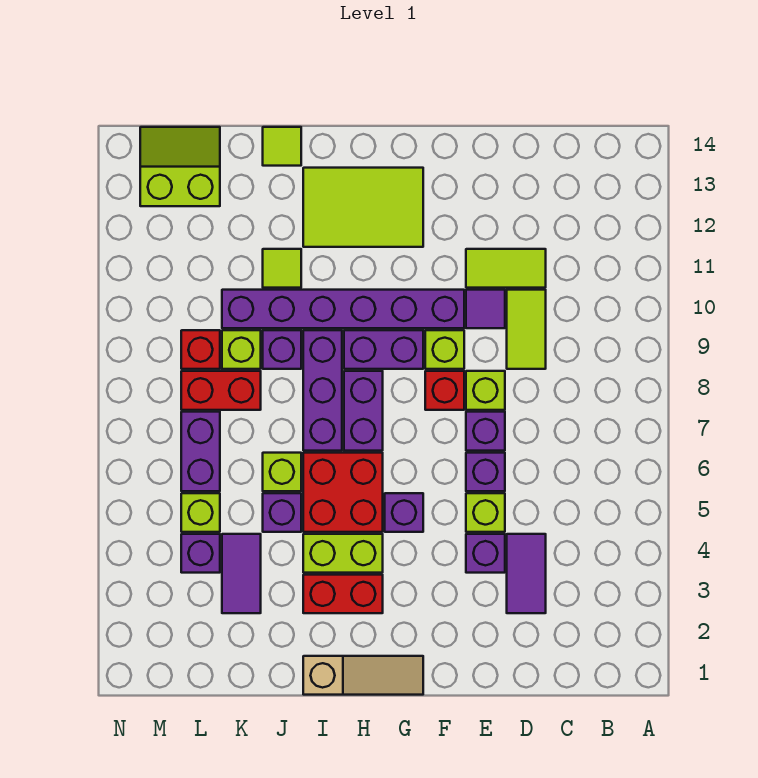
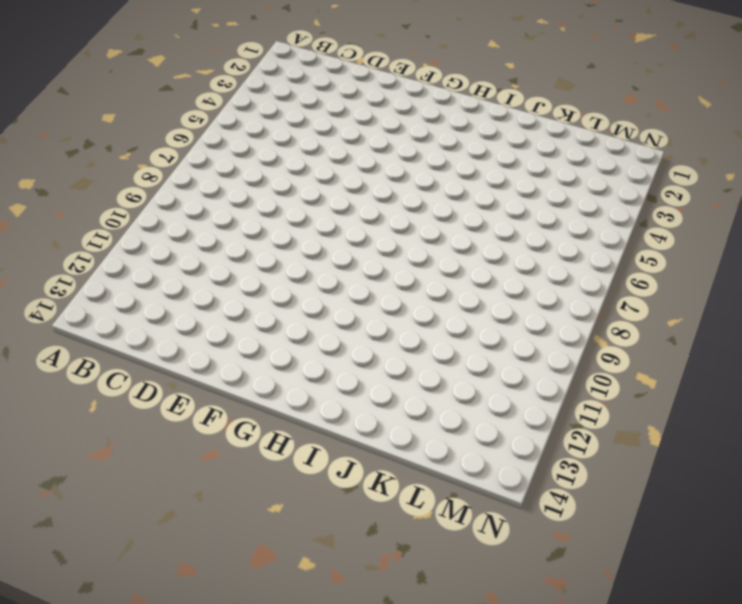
none -> purple tile D3:D4 level 1
none -> lime tile D9:D10 level 1
none -> lime tile D11:E11 level 1
none -> purple brick E4 level 1

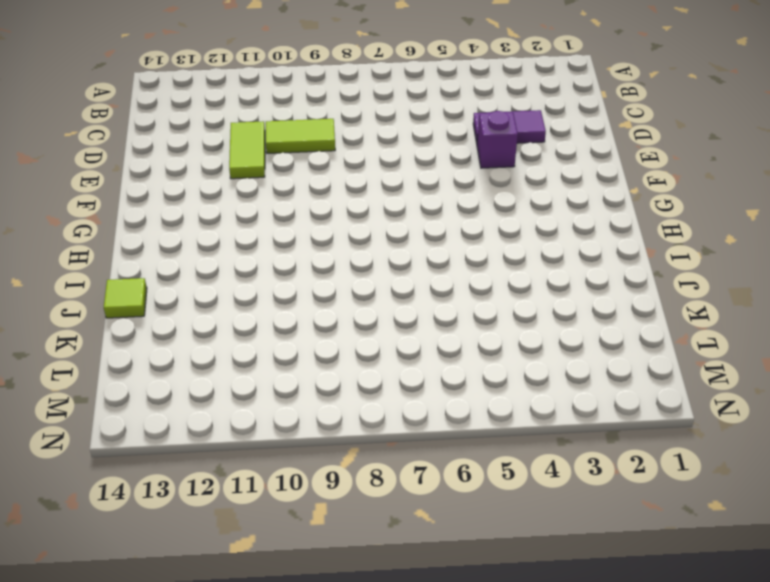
none -> lime brick E5 level 1
none -> purple brick E6 level 1
none -> purple brick E7 level 1
none -> lime brick E8 level 1

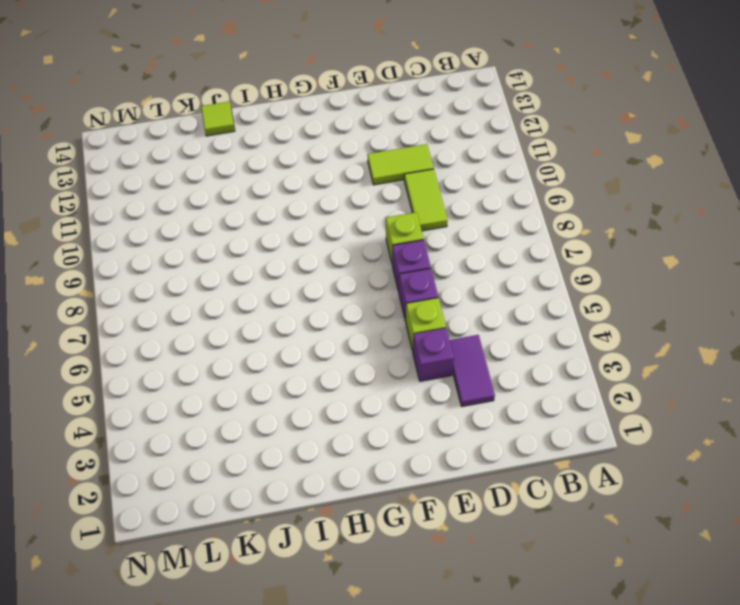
none -> purple tile E10 level 1
none -> red brick F8 level 1
none -> lime brick F9 level 1
none -> purple brick F10:K10 level 1

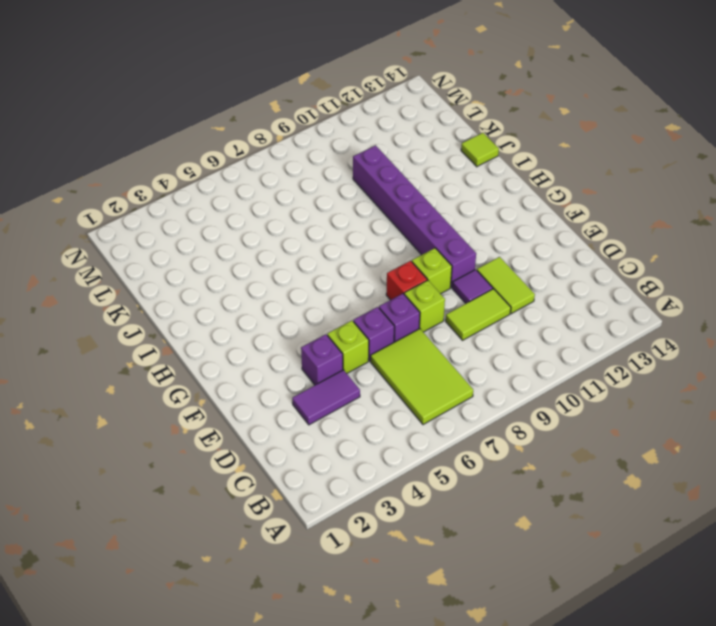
lime tile B6:D7 level 1 -> lime tile G12:I13 level 1
none -> tan slope G1:I1 level 1 top I
none -> purple brick G5 level 1
none -> purple brick G9:H9 level 1
none -> red brick H3:I3 level 1

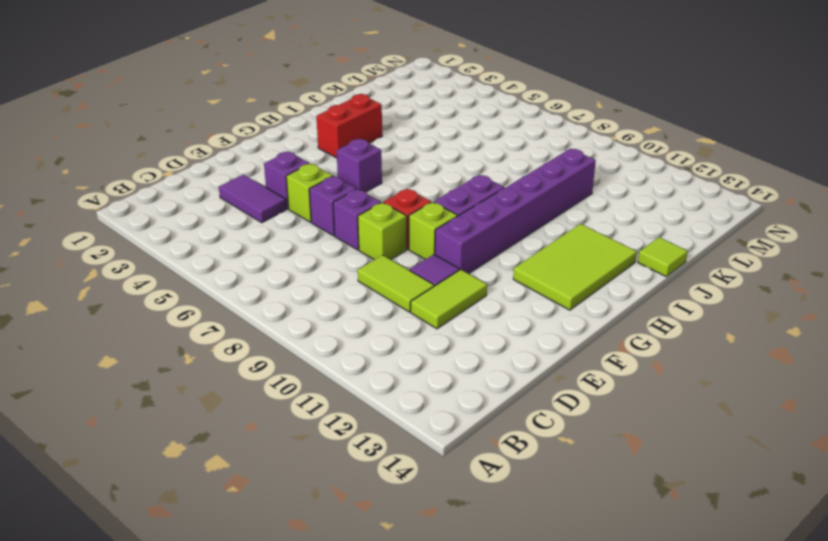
none -> tan slope G1:I1 level 1 top I
none -> lime brick H4:I4 level 1
none -> red brick H5:I6 level 1
none -> purple brick H7:H8 level 1

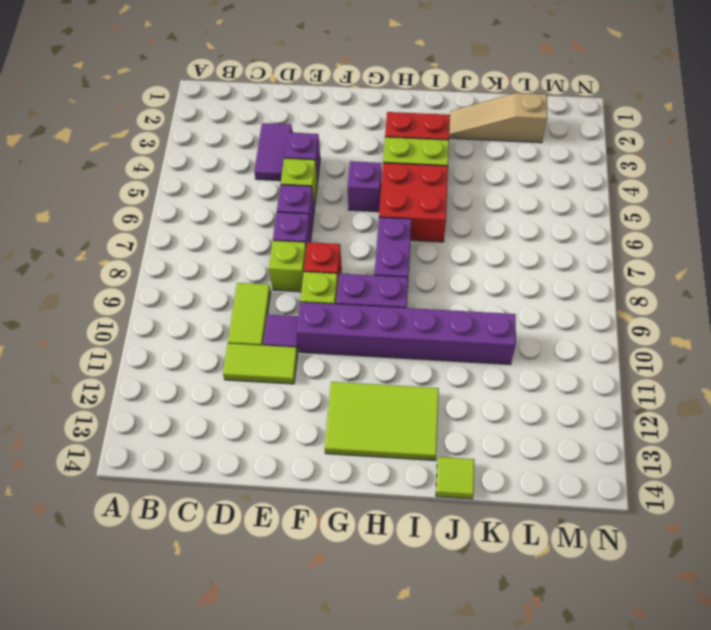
tan slope J2:L2 level 1 top L -> tan slope G1:I1 level 1 top I
none -> purple brick I7:I9 level 1
none -> purple brick J5 level 1
none -> lime brick J6 level 1
none -> purple brick J9 level 1

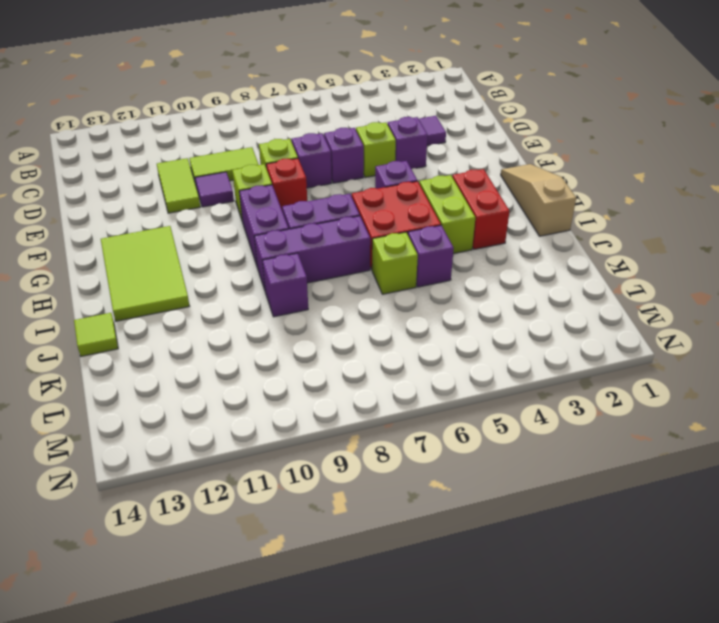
none -> purple brick F10:K10 level 1
none -> lime tile J11 level 1
none -> purple tile K3:K4 level 1
none -> red brick K8:L8 level 1

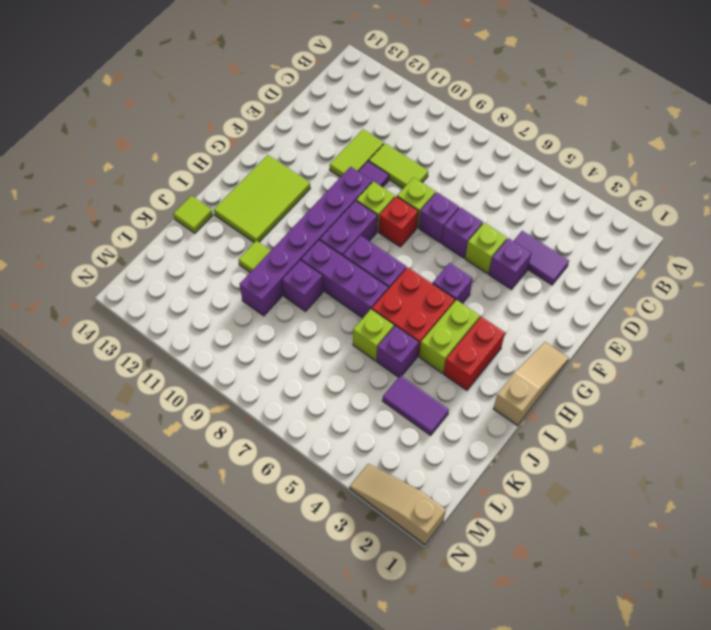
tan slope N1:N3 level 1 top 1 -> none
none -> red brick K8:L8 level 1
none -> lime brick K9 level 1
none -> purple brick L4 level 1
none -> lime brick L5 level 1

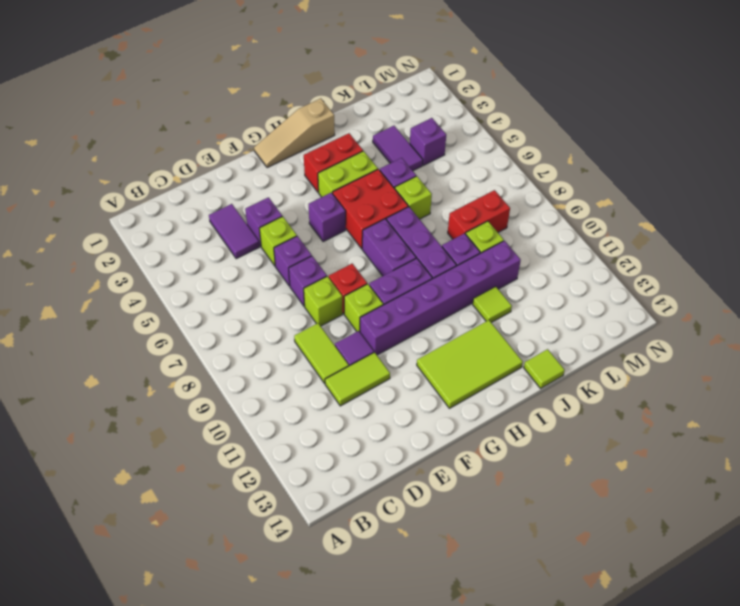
none -> lime brick L5 level 1
none -> purple brick L6:L7 level 1
none -> red brick L9 level 1
none -> lime slope L13:M14 level 1 top 13

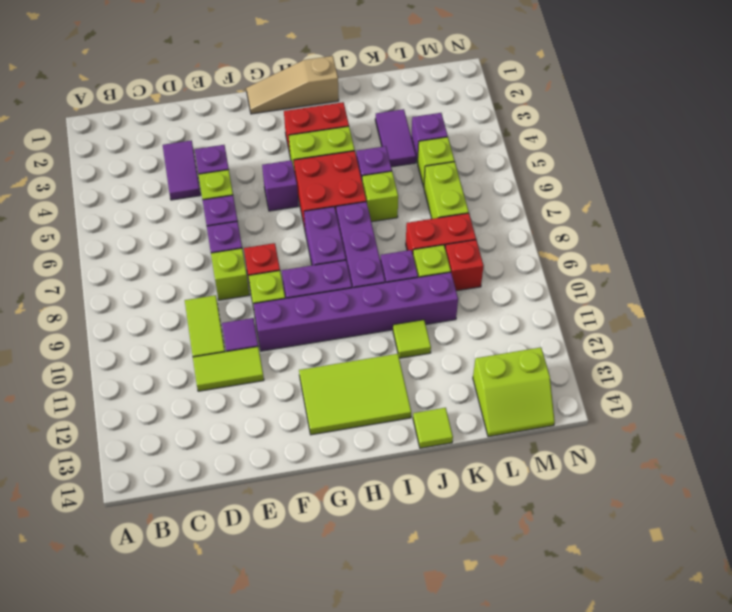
lime brick L6:L7 level 1 -> purple brick L6:L7 level 1

